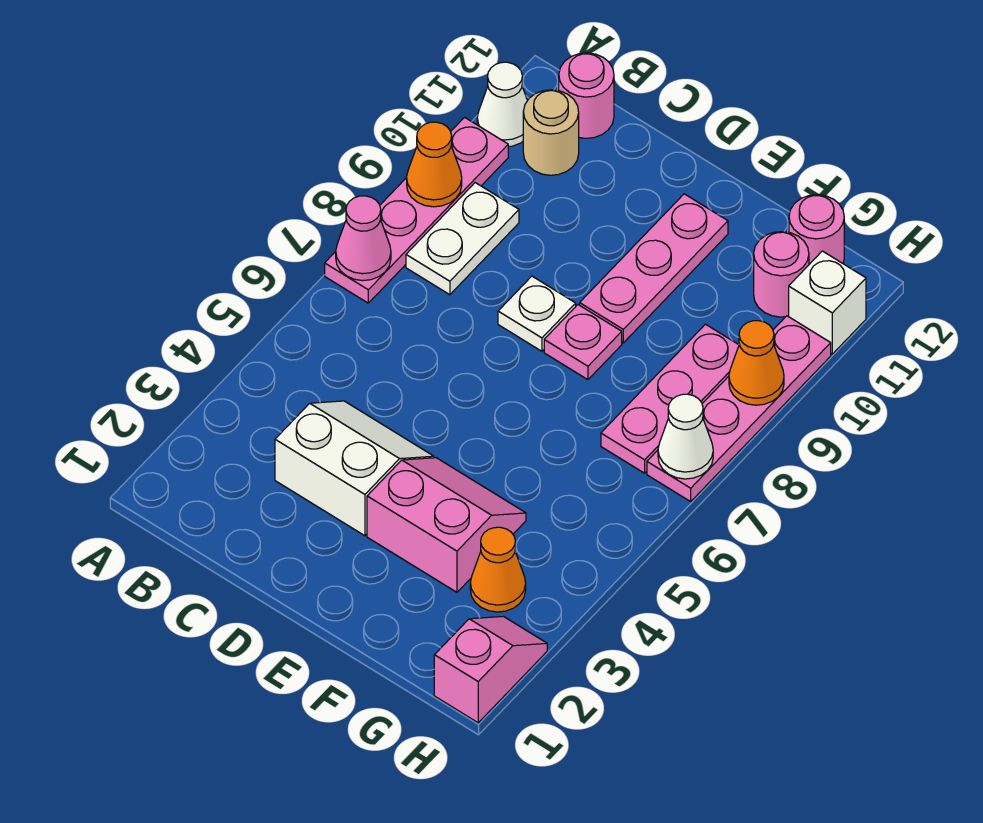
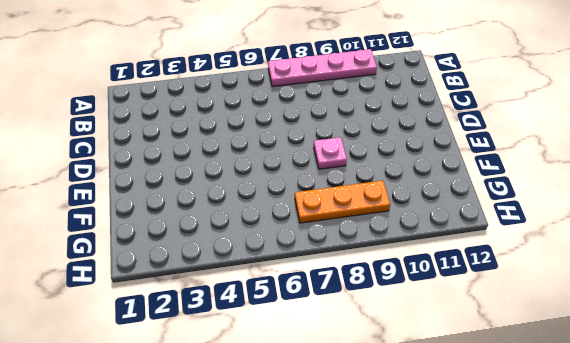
orange plate G7:G9 level 1 -> pink plate G7:G9 level 1
none -> white cone A11 level 1
none -> white plate B8:B9 level 1
none -> tan round brick B11 level 1

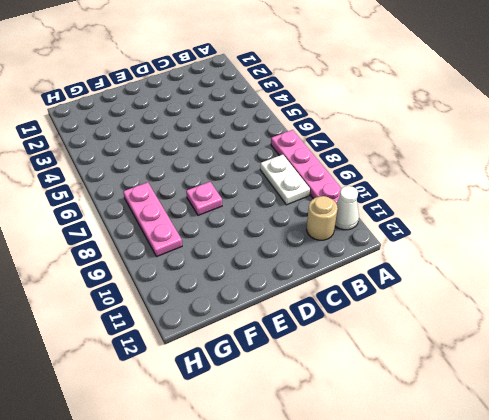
none -> pink round brick B12 level 1
none -> white slope C3:D4 level 1 top 3
none -> white plate D8 level 1

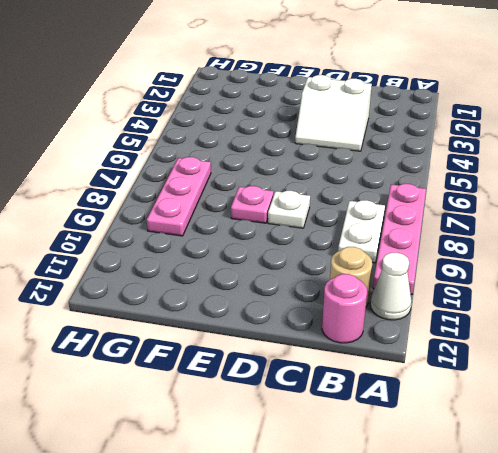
none -> pink slope E3:F4 level 1 top 3
none -> pink plate E9:E11 level 1
none -> orange cone G3 level 1

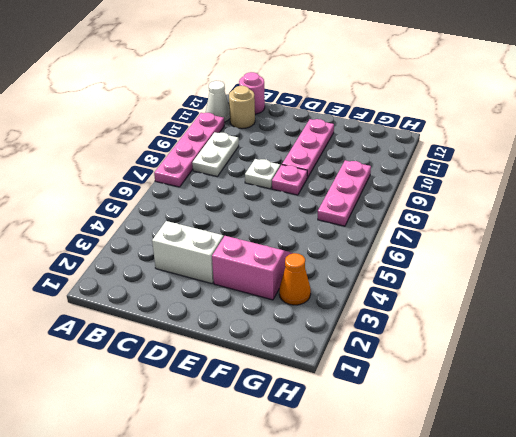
none -> pink round brick G11 level 1
none -> pink round brick G12 level 1
none -> pink slope H1:H2 level 1 top 1

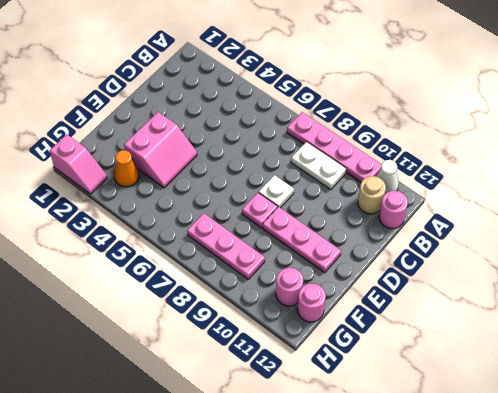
none -> white slope C3:D4 level 1 top 3
none -> pink plate H7:H10 level 1
none -> white brick H11 level 1

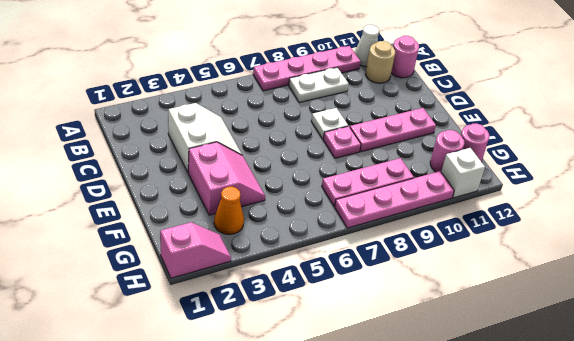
none -> pink cone A7 level 2
none -> orange cone A9 level 2
none -> white cone H7 level 2

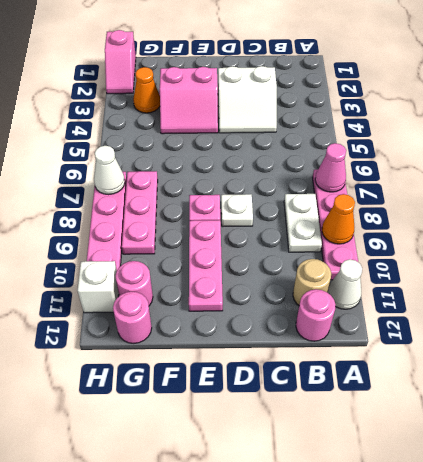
none -> orange cone H9 level 2

